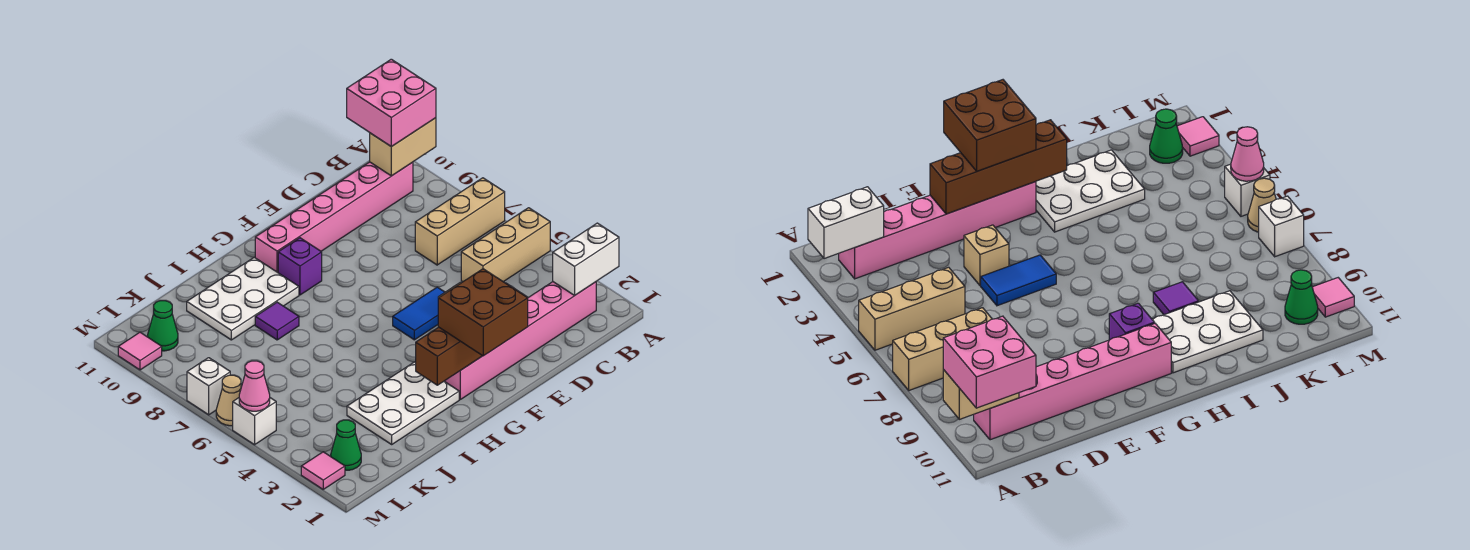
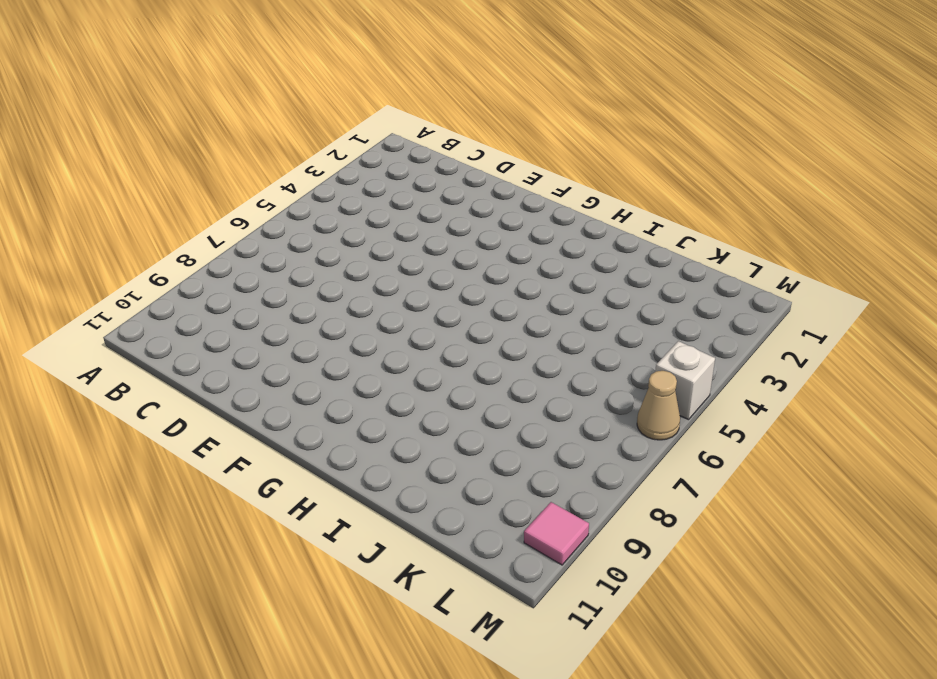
none -> tan brick A5:C5 level 1
none -> tan brick A7:C7 level 1
none -> pink brick B2:G2 level 1

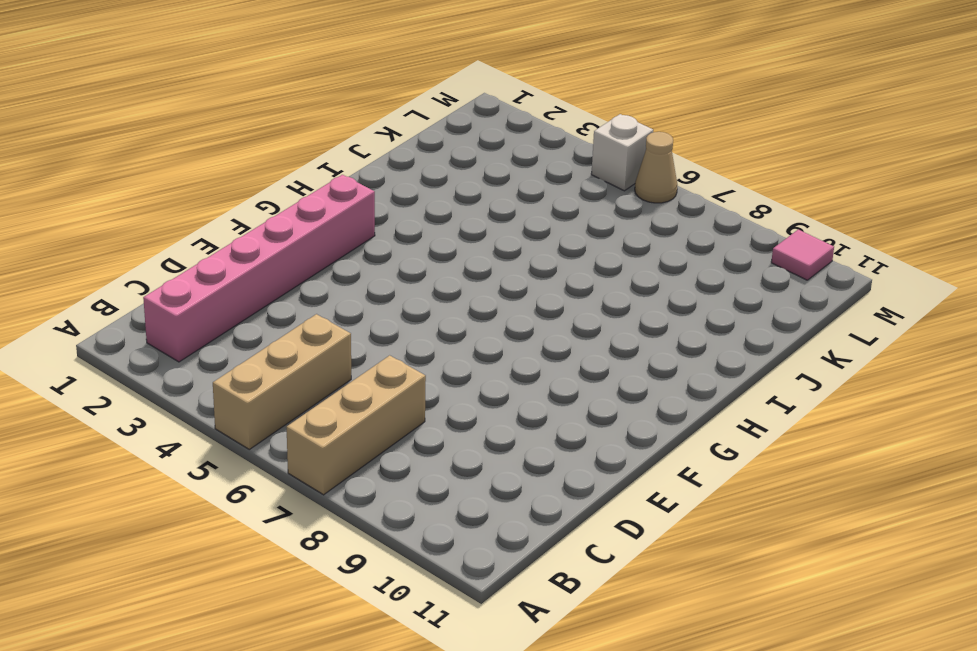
none -> pink brick B10:G10 level 1
none -> tan brick E4 level 1
none -> blue tile E5:F5 level 1

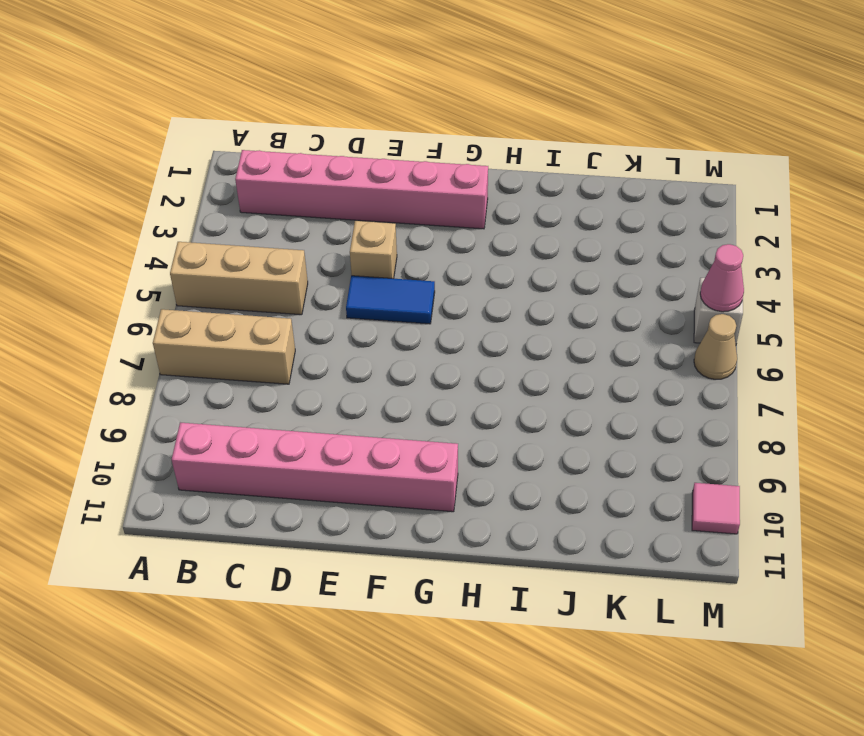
none -> purple brick G9 level 1
none -> white plate H2:J3 level 1
none -> white plate H9:J10 level 1

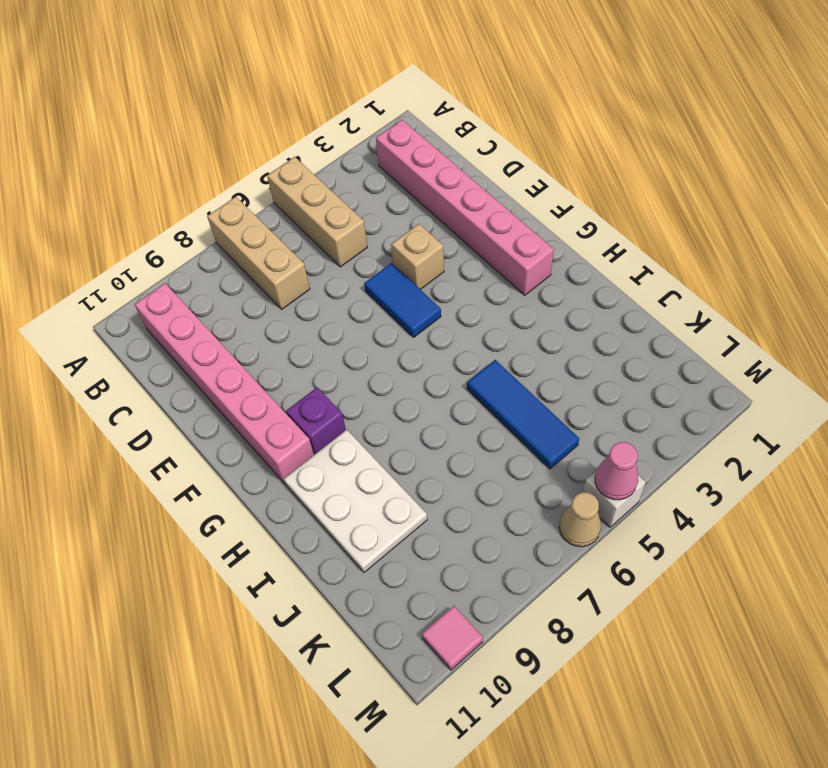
blue tile I5:K5 level 1 -> none
none -> white plate H2:J3 level 1
none -> purple tile I8 level 1
none -> green cone L2 level 1

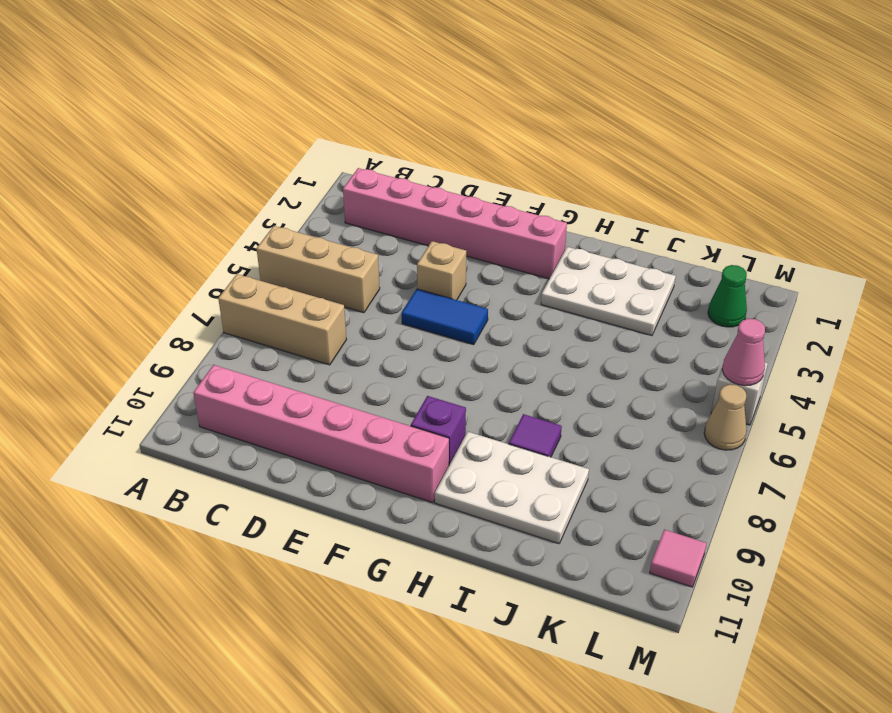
none -> green cone L10 level 1
none -> pink tile M2 level 1
none -> white brick M7 level 1

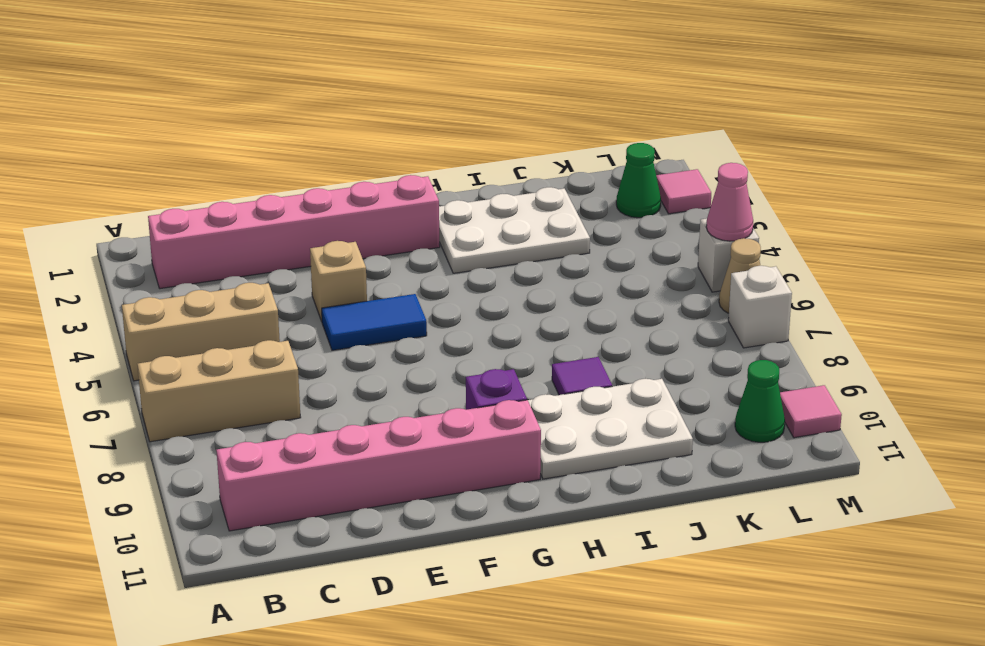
none -> white brick A2:B2 level 2
none -> tan brick A10:B10 level 2
none -> brown brick E2:H2 level 2

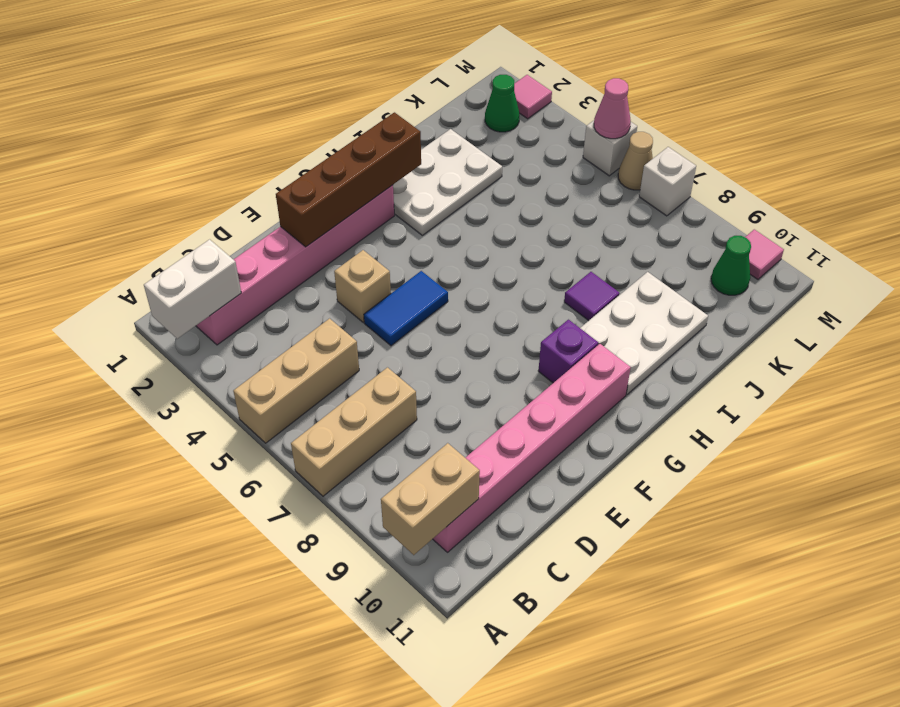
none -> pink brick A10:B11 level 3
none -> brown brick F1:G2 level 3

